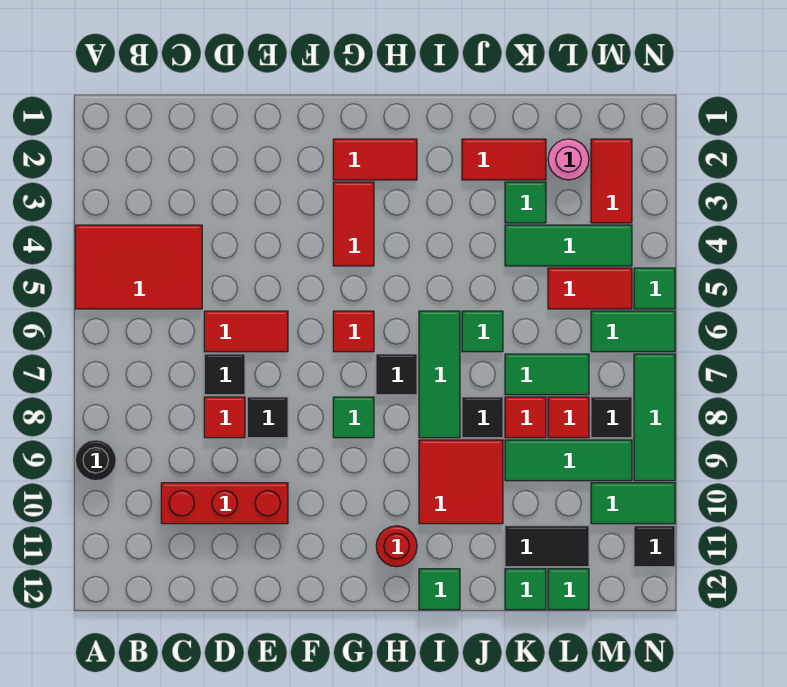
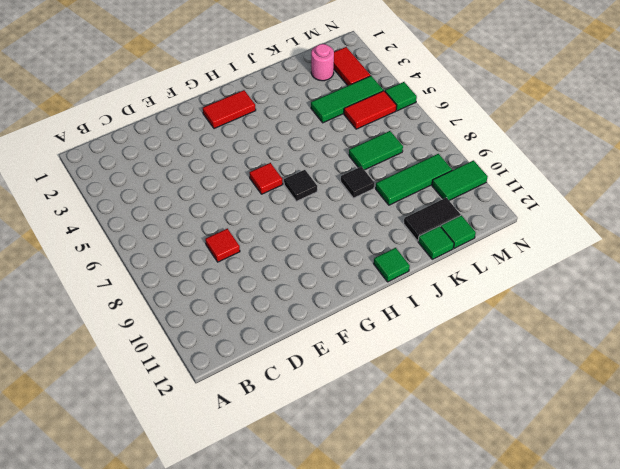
none -> red tile A4:C5 level 1
none -> black round brick A9 level 1
none -> red brick C10:E10 level 1
none -> red tile D6:E6 level 1

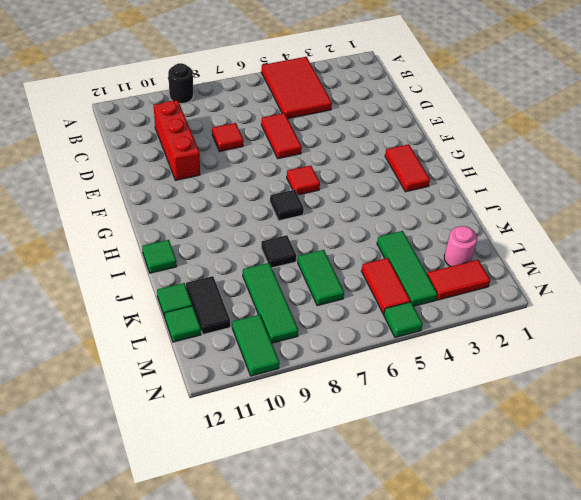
none -> black tile D7 level 1
none -> black tile E8 level 1
none -> red tile G3:G4 level 1
none -> green tile G8 level 1

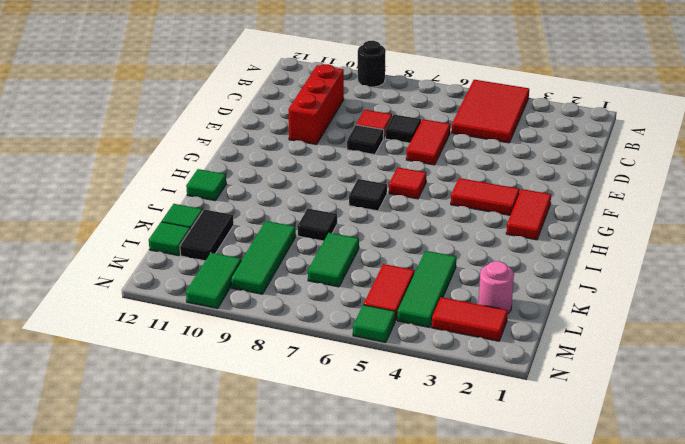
none -> green tile G8 level 1
none -> red round brick H11 level 1
none -> green tile I6:I8 level 1
none -> red tile I9:J10 level 1

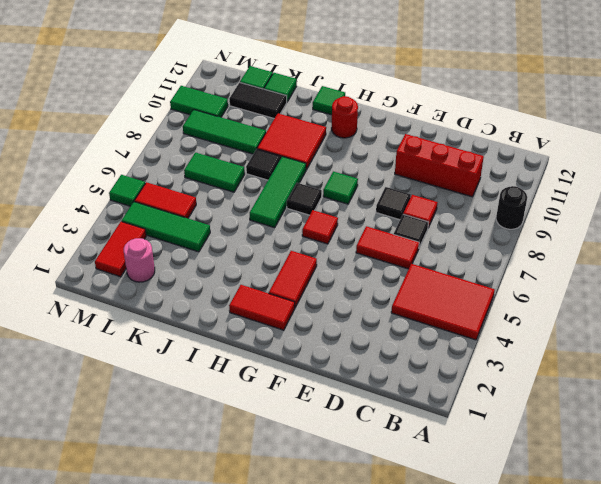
none -> red tile J2:K2 level 1
none -> green tile J6 level 1
none -> green tile K3 level 1
none -> red tile K8 level 1

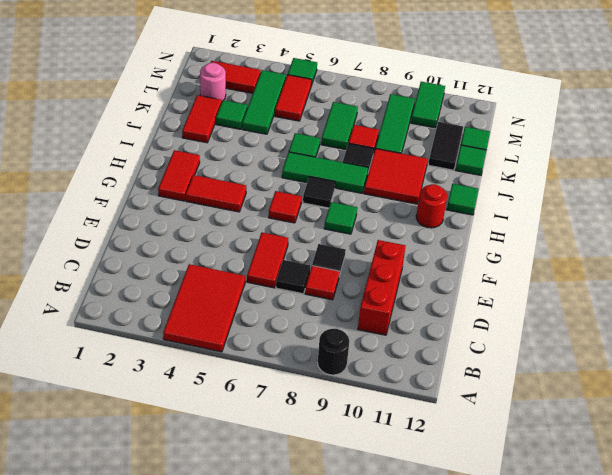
none -> red tile L8 level 1
none -> green tile M6:N6 level 1
none -> black tile M8 level 1
none -> green tile N7:N9 level 1

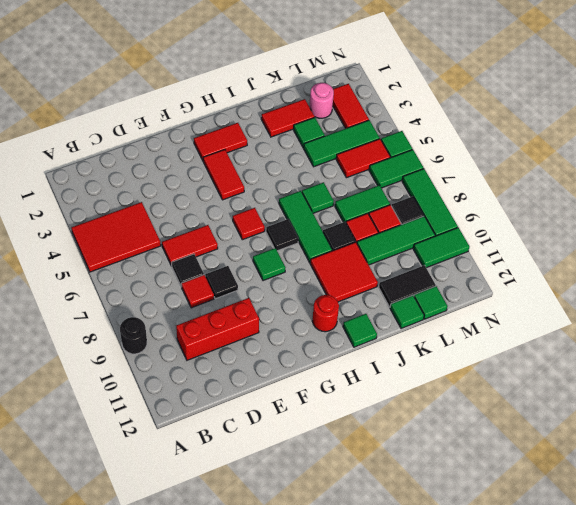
none -> black tile N11 level 1

